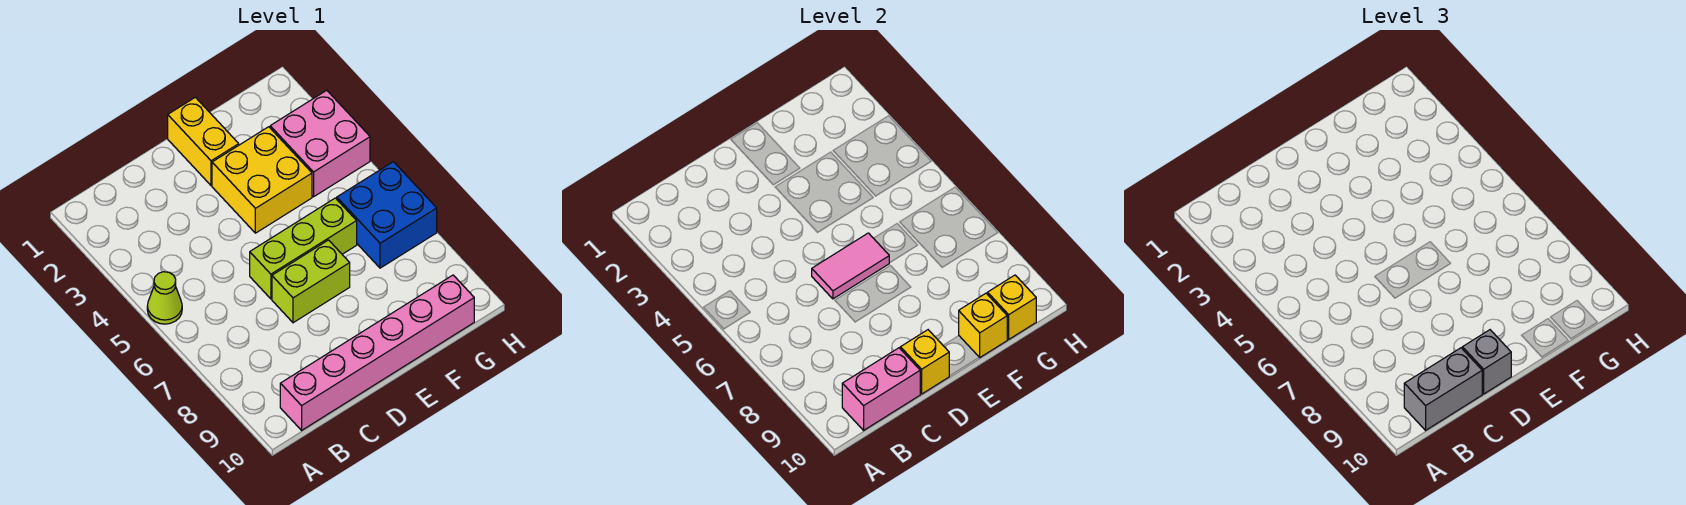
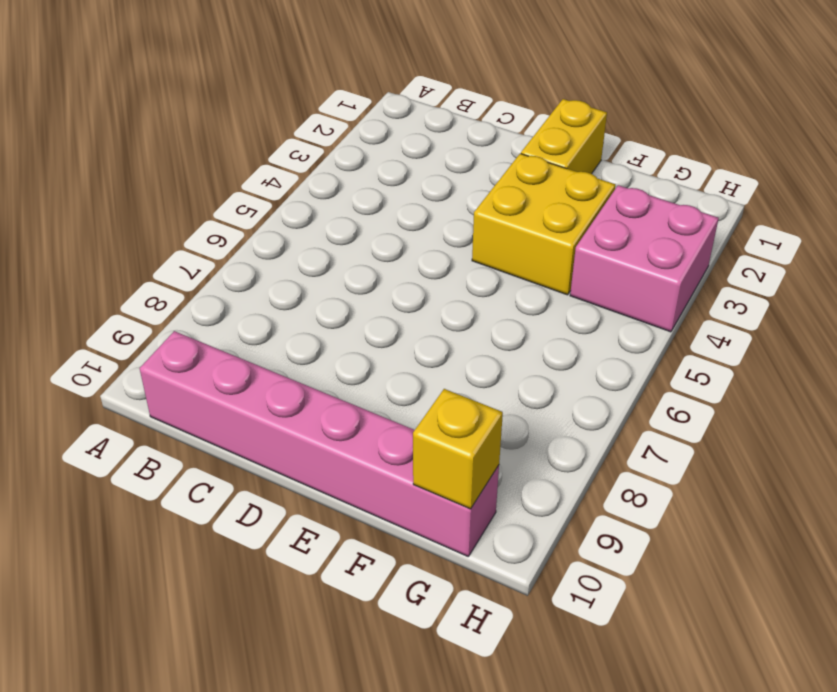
none -> lime cone A5 level 1
none -> lime brick D6:F6 level 1
none -> lime brick D7:E7 level 1

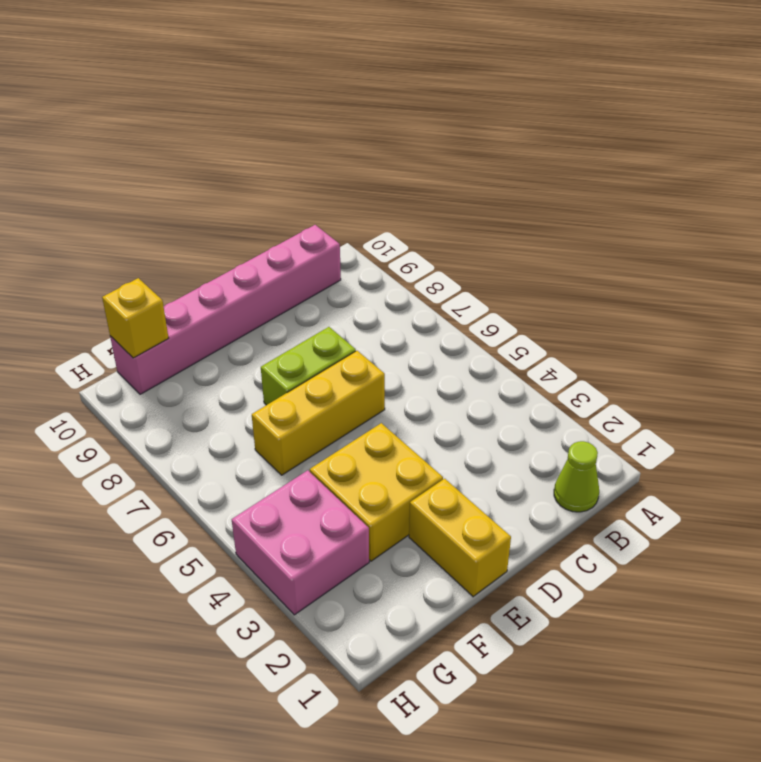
lime cone B1 level 1 -> lime cone A5 level 1
yellow brick D6:F6 level 1 -> lime brick D6:F6 level 1
none -> blue brick G6:H7 level 1
none -> pink brick B10:C10 level 2
none -> pink tile D6:E6 level 2

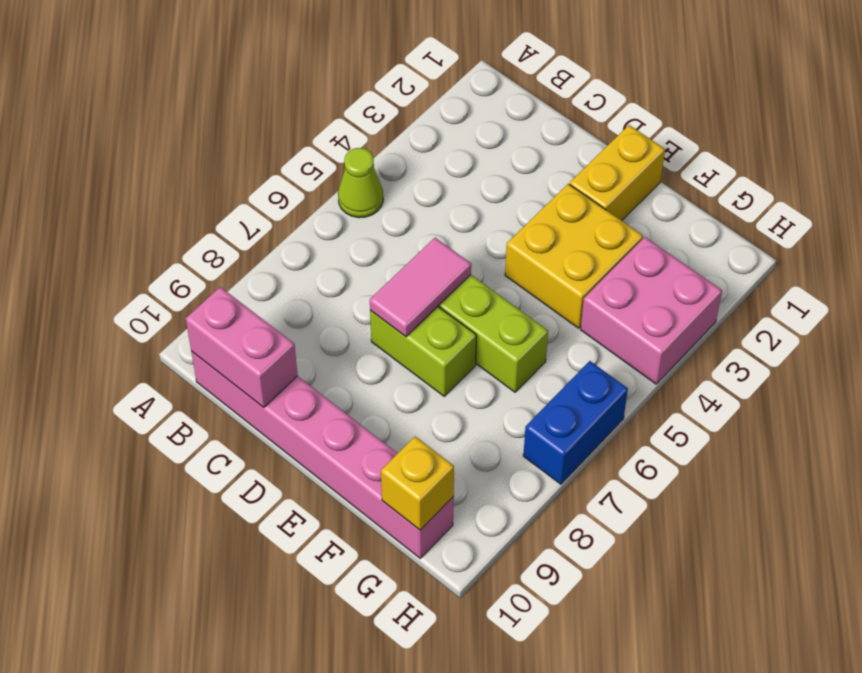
pink tile D6:D7 level 2 -> pink tile D6:E6 level 2
blue brick H6:H7 level 1 -> blue brick G6:H7 level 1
none -> yellow brick D10 level 2
none -> yellow brick F10 level 2
none -> grey brick B10:C10 level 3

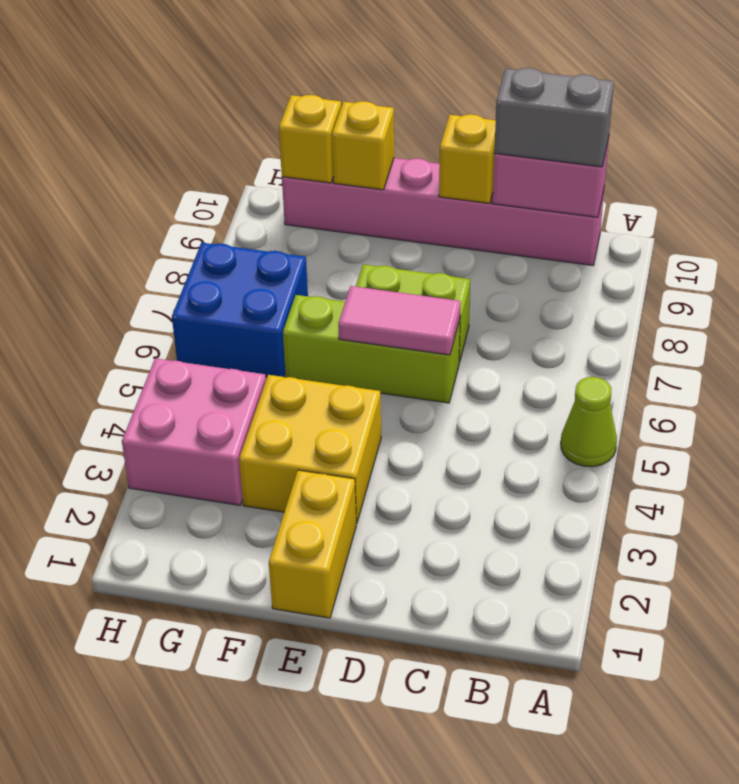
none -> grey brick D10 level 3

